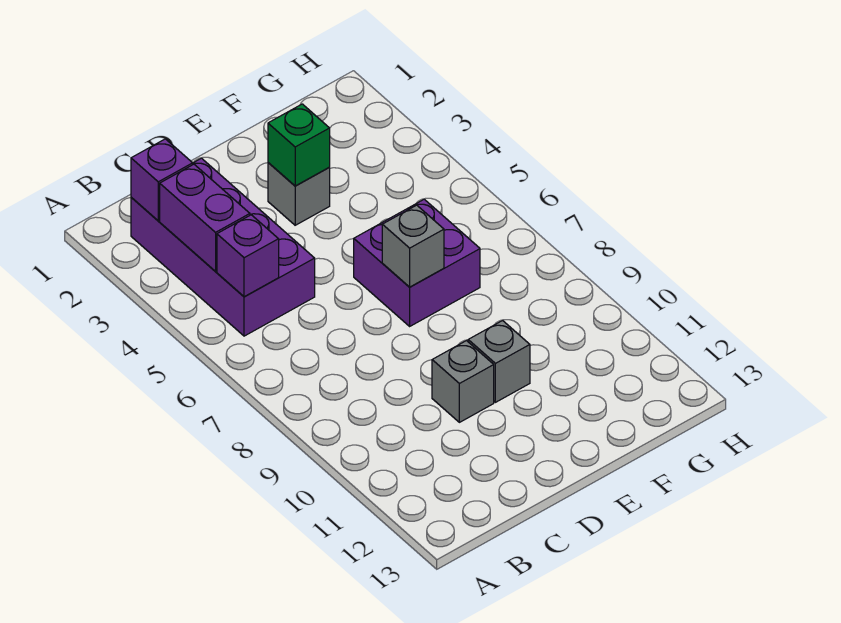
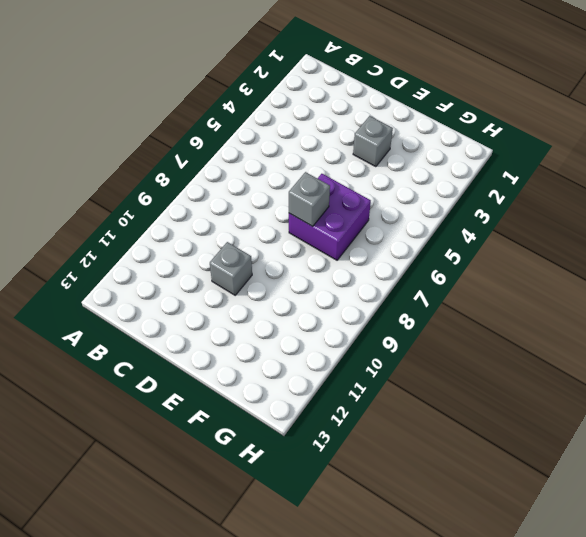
none -> purple brick B2:C5 level 1
none -> grey brick E10 level 1

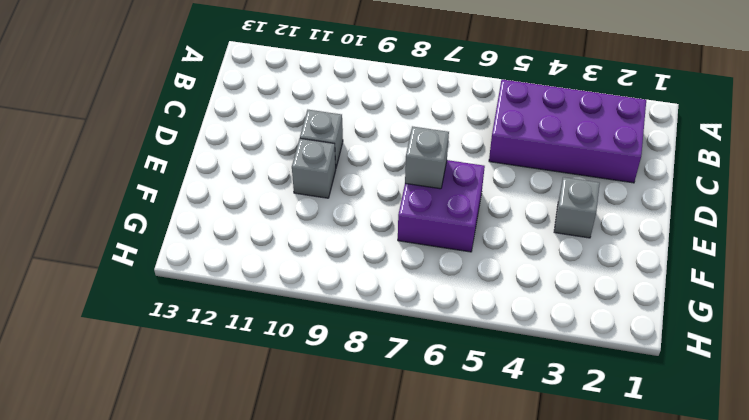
none -> purple brick B2 level 2
none -> purple brick B3:B4 level 2

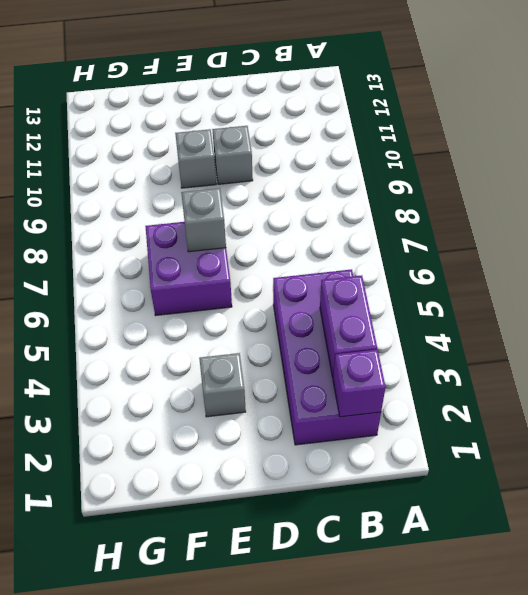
none -> purple brick B5 level 2
none -> green brick E3 level 2

